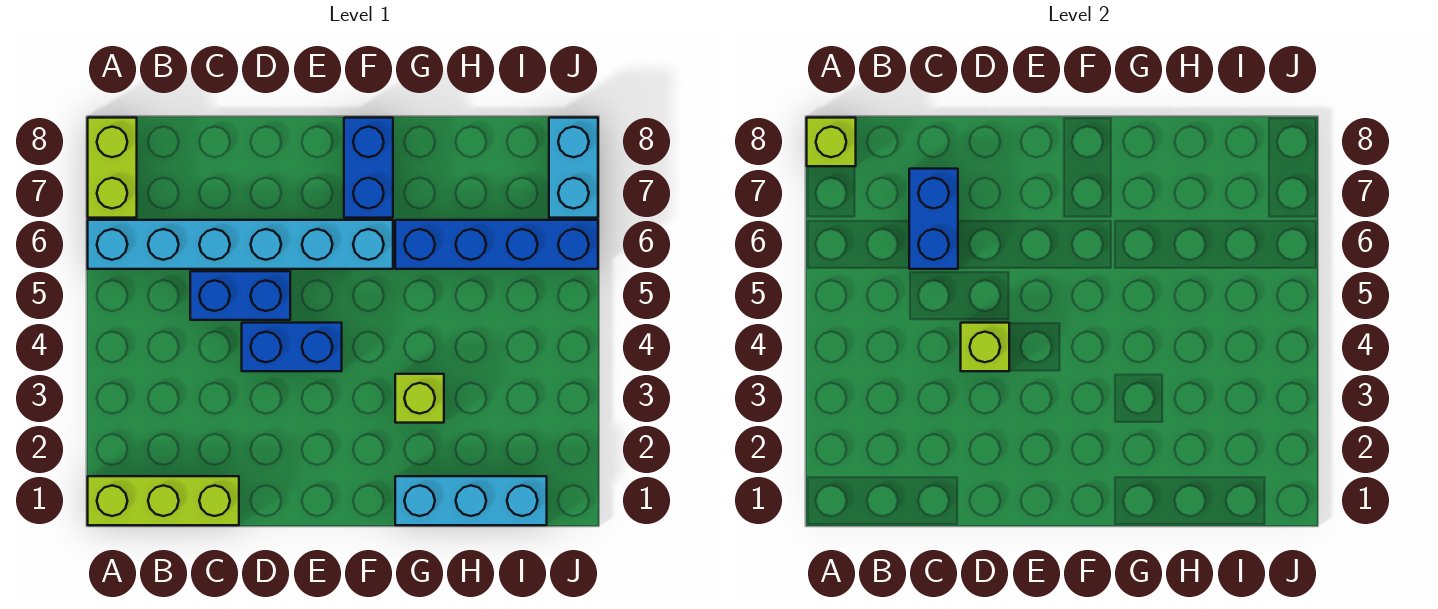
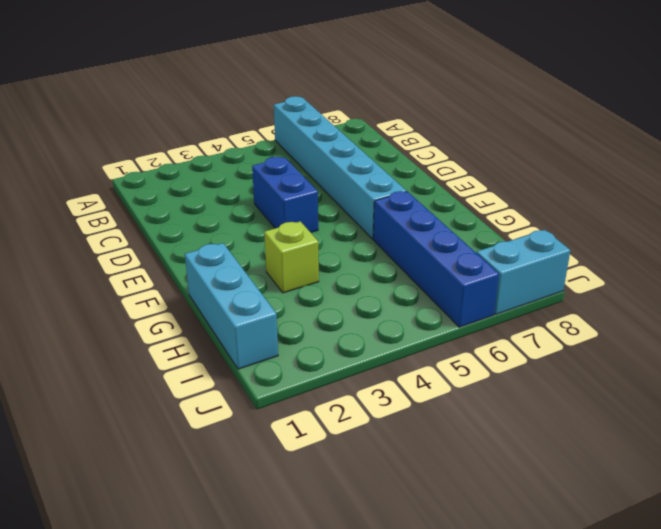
none -> lime brick A1:C1 level 1
none -> lime brick A7:A8 level 1
none -> blue brick C5:D5 level 1

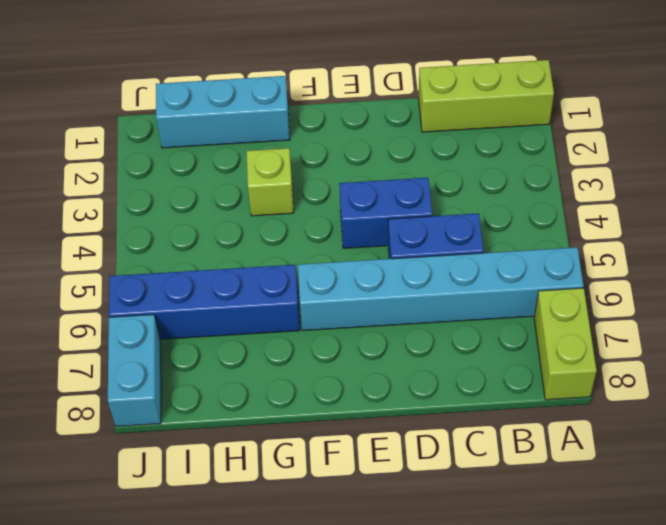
none -> blue brick F7:F8 level 1
none -> lime brick A8 level 2
none -> blue brick C6:C7 level 2

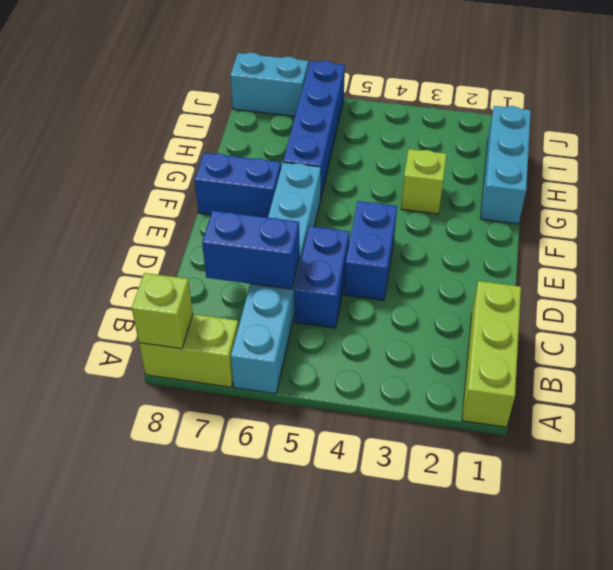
none -> lime brick D4 level 2

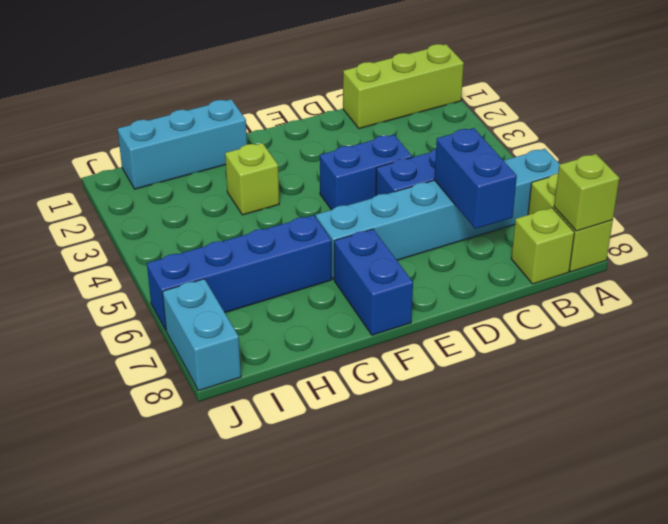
lime brick B8 level 1 -> lime brick D4 level 2

